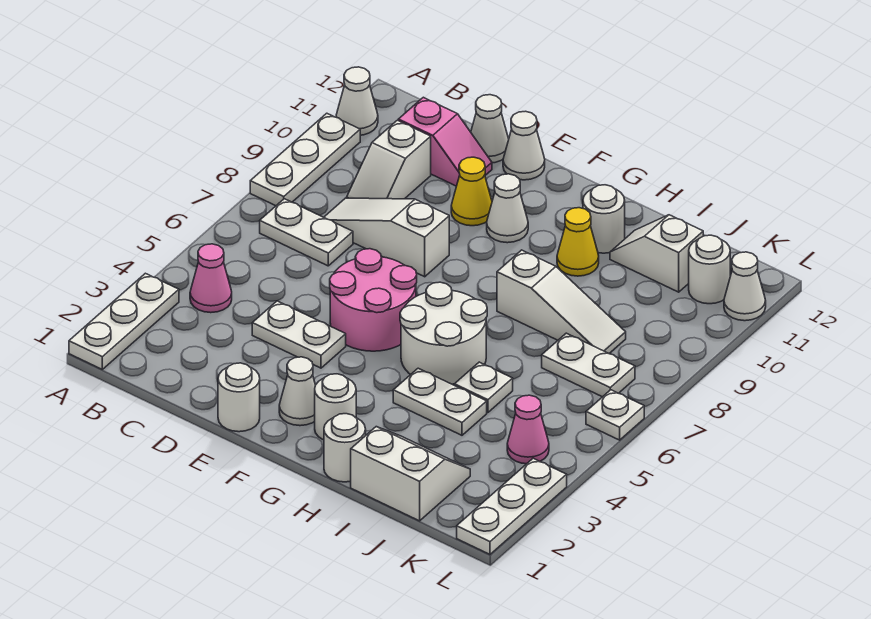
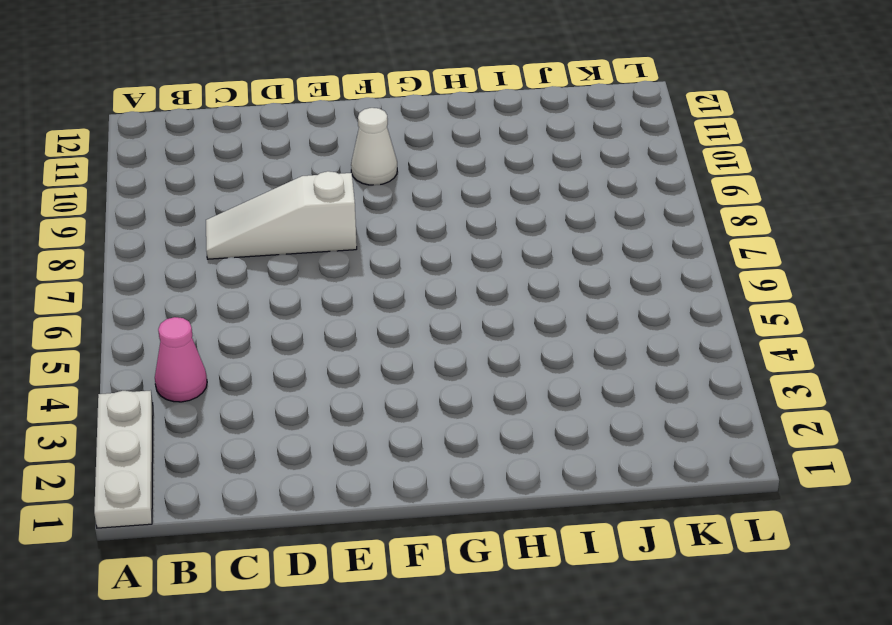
none -> white plate A8:A10 level 1
none -> white cone A11 level 1
none -> white plate B7:C7 level 1
none -> white slope C9:C10 level 1 top 10

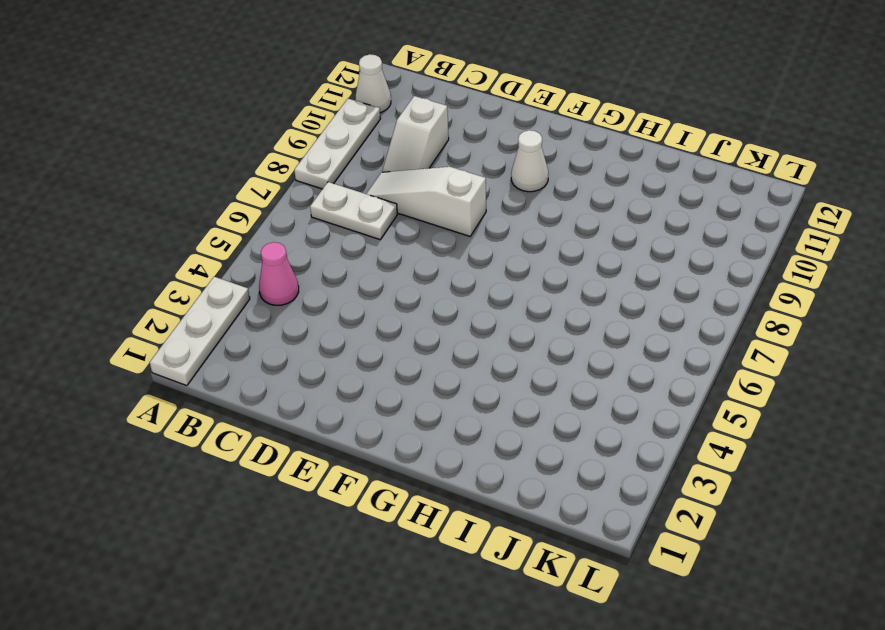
none -> pink slope C11:D11 level 1 top C
none -> white plate D4:E4 level 1
none -> white cone D12 level 1
none -> white round brick E1 level 1

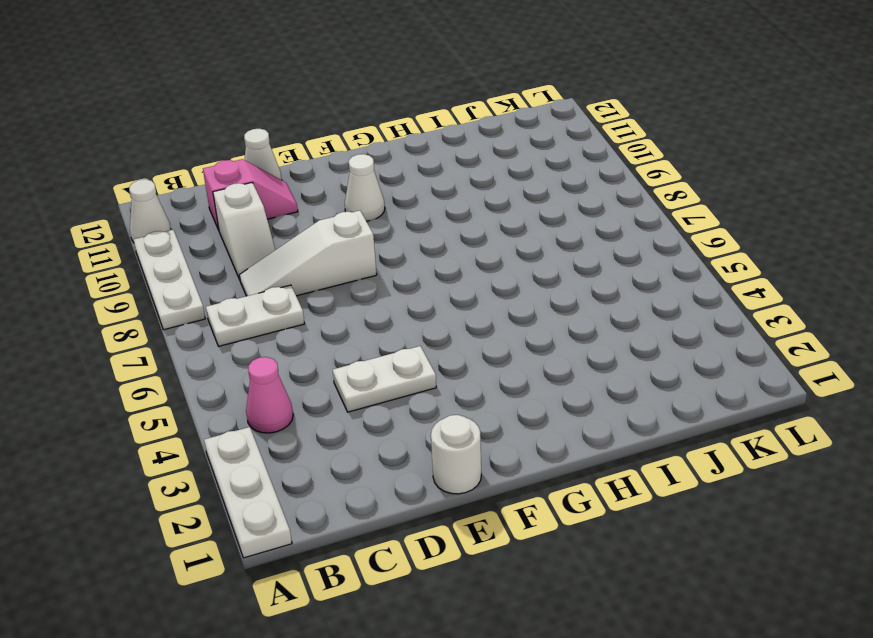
none -> pink round brick E5:F6 level 1
none -> yellow cone E10 level 1
none -> white cone E12 level 1
none -> white cone F2 level 1

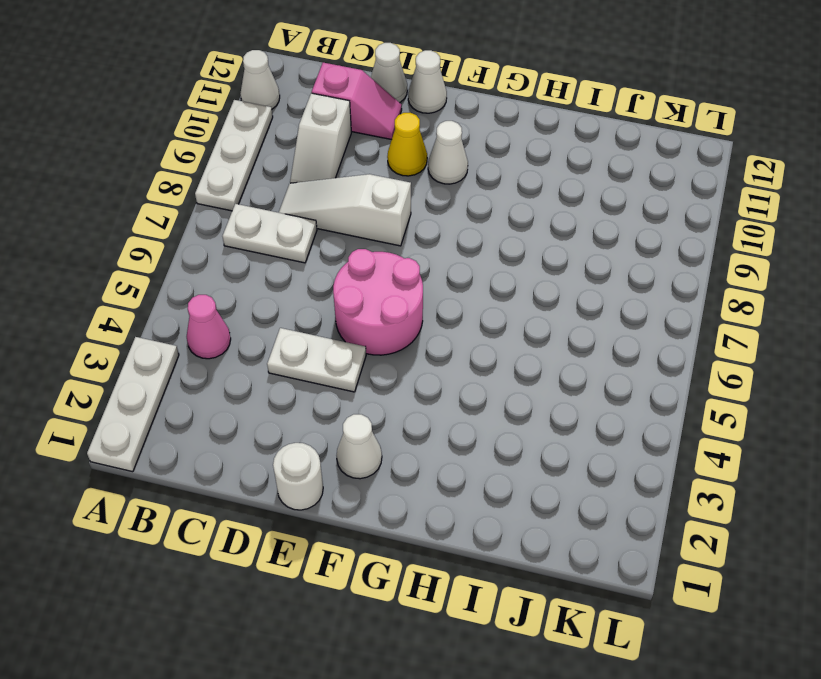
none -> white round brick G2 level 1
none -> white round brick G5:H6 level 1
none -> white round brick H1 level 1
none -> white plate H4:I4 level 1

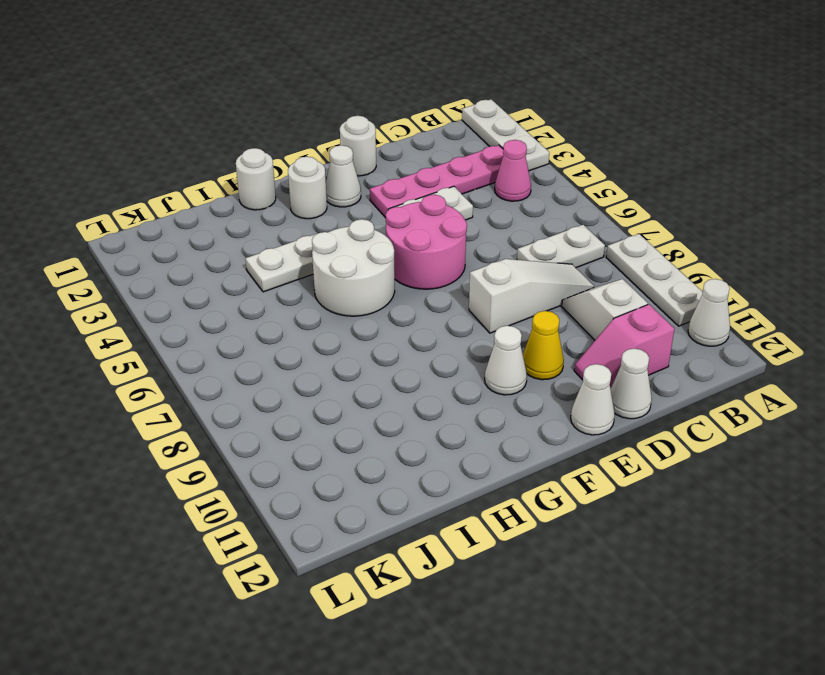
pink plate B3:E3 level 1 -> none
none -> white slope H8:J8 level 1 top H
none -> yellow cone H10 level 1
none -> white round brick H11 level 1
none -> white slope I1:J2 level 1 top 1

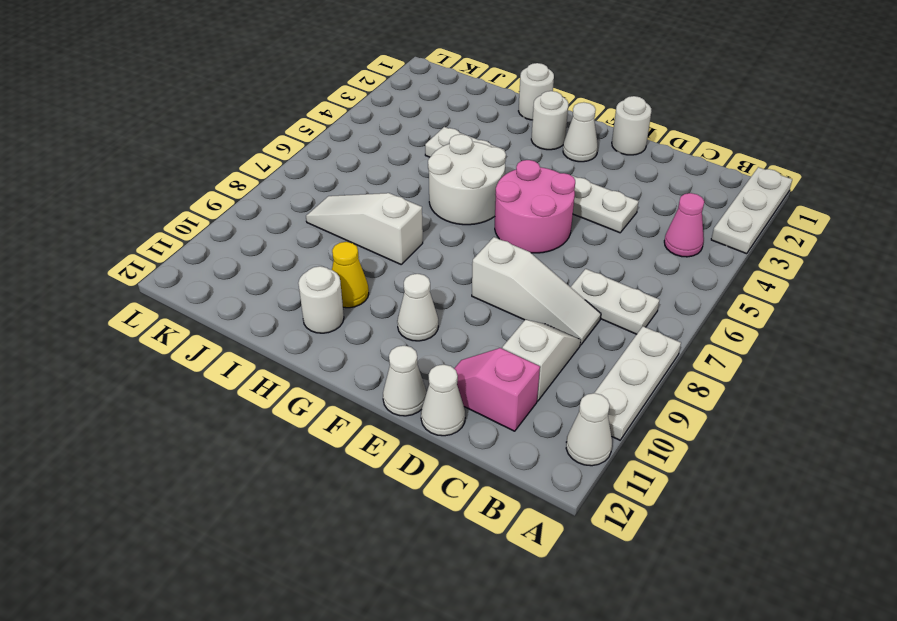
none -> yellow cone E10 level 1
none -> white slope I1:J2 level 1 top 1
none -> white plate I5 level 1
none -> white slope I11:J11 level 1 top J

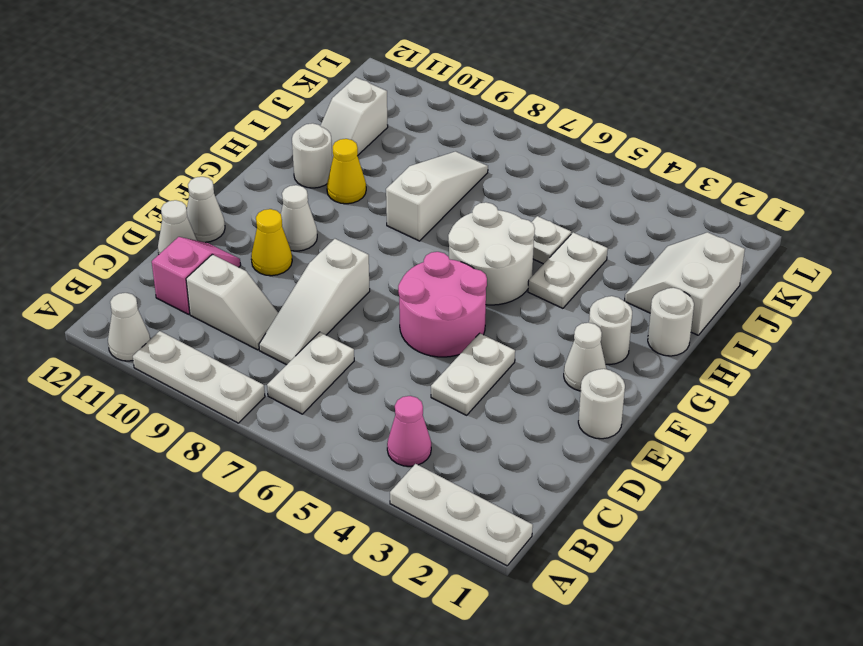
none -> white plate J7:K7 level 1
none -> pink cone K4 level 1
none -> white round brick K11 level 1
none -> white plate L1:L3 level 1

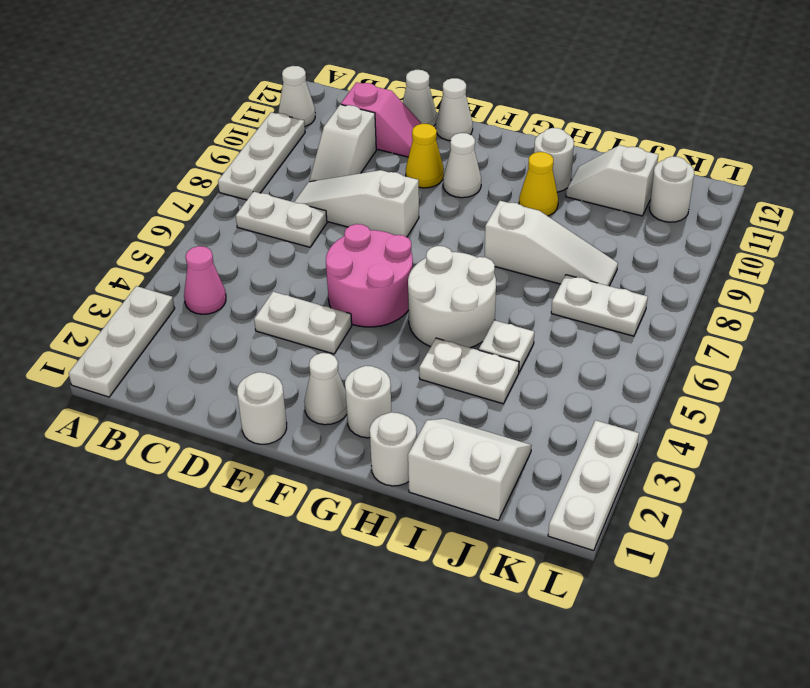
none -> pink cone K4 level 1
none -> white plate L6 level 1
none -> white cone L11 level 1

